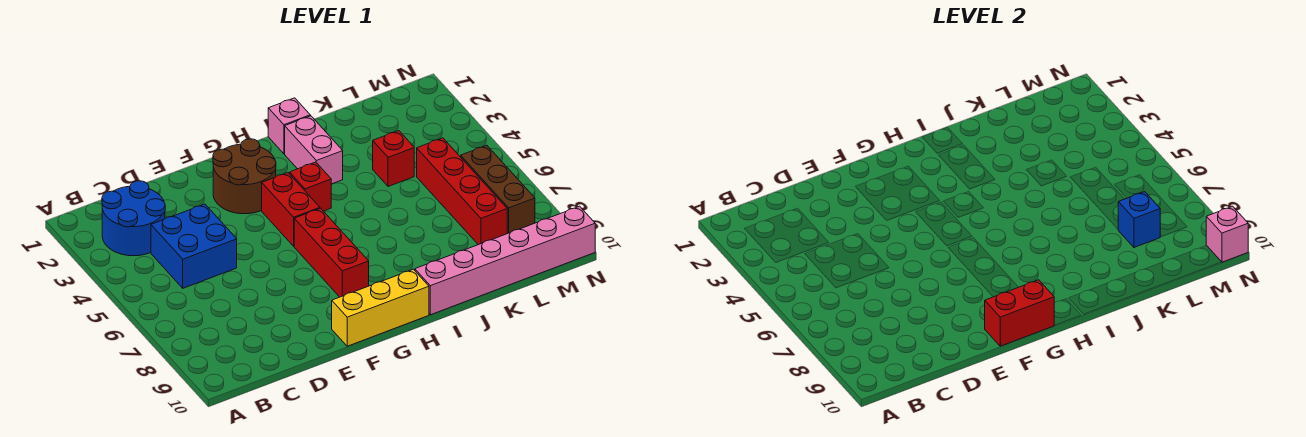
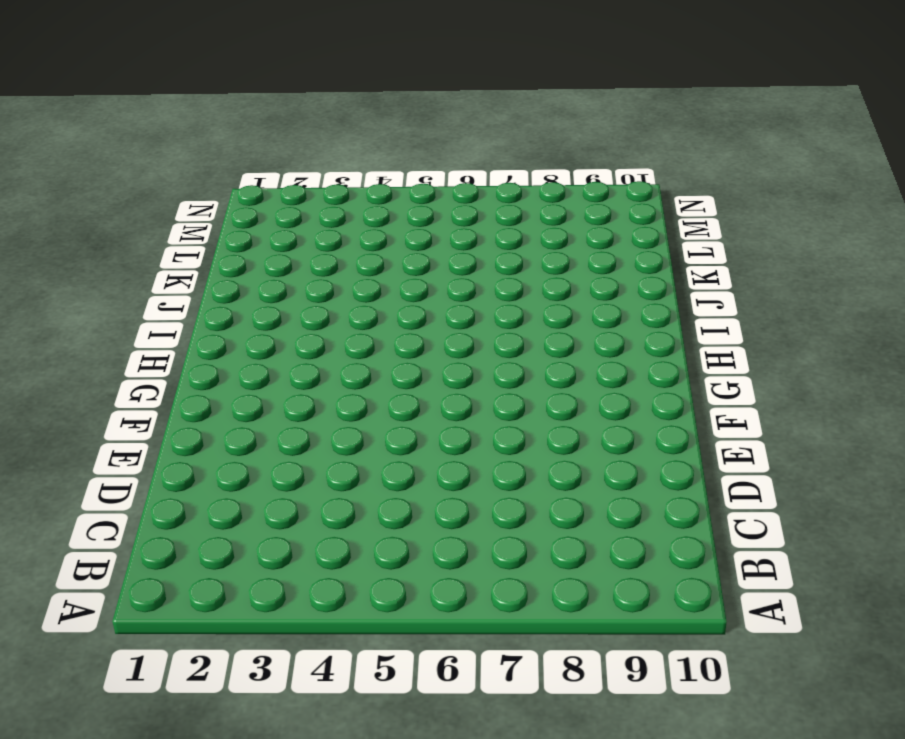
none -> blue round brick B2:C3 level 1
none -> blue brick C4:D5 level 1
none -> brown round brick F2:G3 level 1

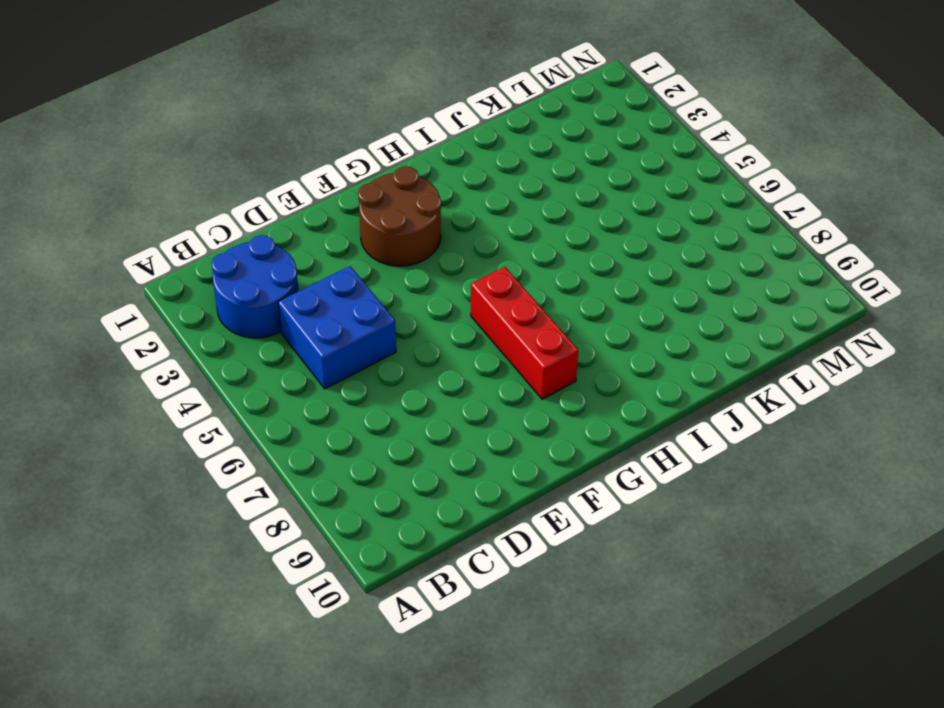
none -> yellow brick F10:H10 level 1
none -> red brick G4:G5 level 1
none -> red brick H4 level 1

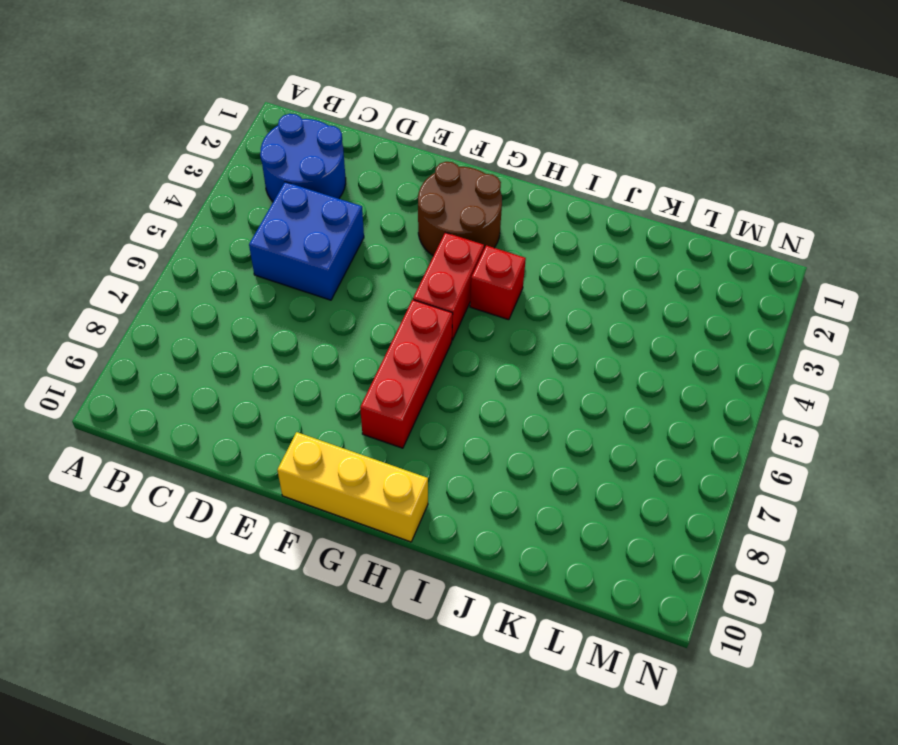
none -> pink brick I1 level 1
none -> pink brick I2:I3 level 1
none -> pink brick I10:N10 level 1

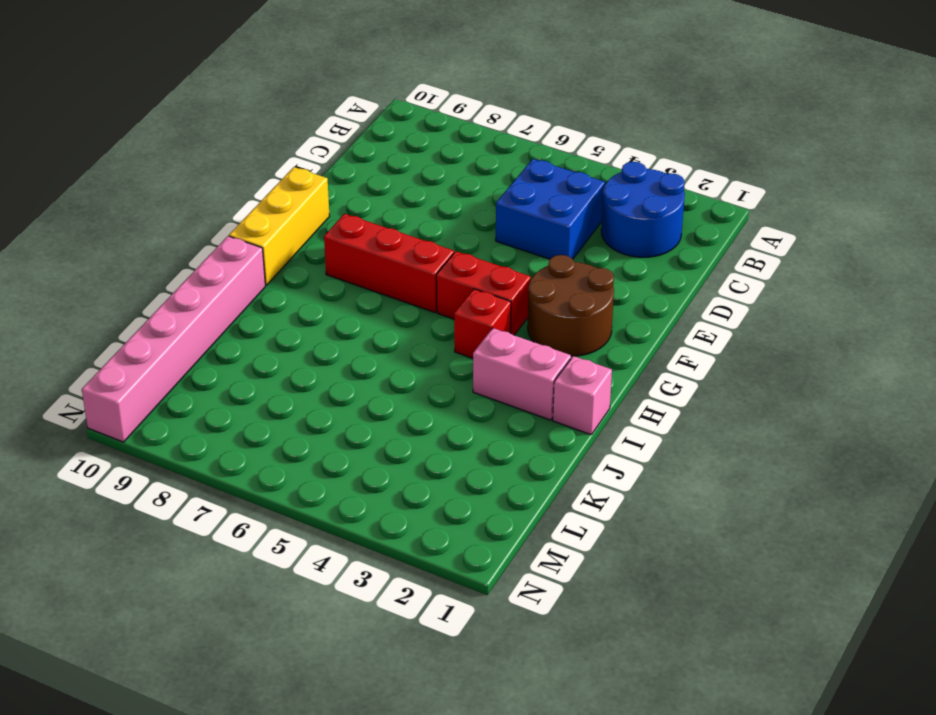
none -> red brick K4 level 1
none -> red brick L5:L8 level 1
none -> brown brick M6:M8 level 1

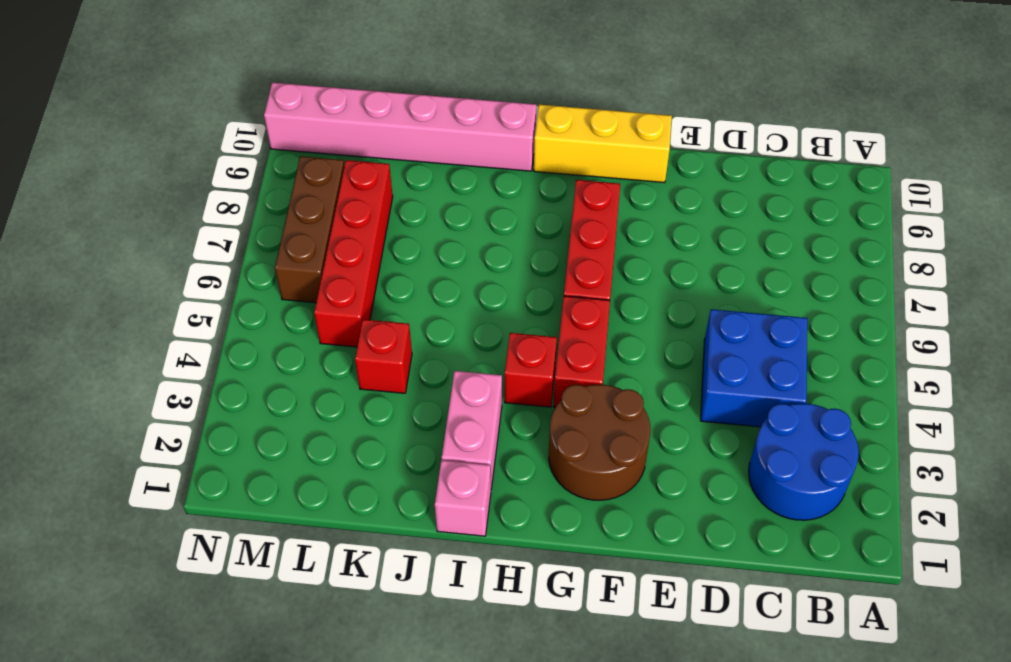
none -> red brick F10:G10 level 2
none -> blue brick L8 level 2
none -> pink brick N10 level 2

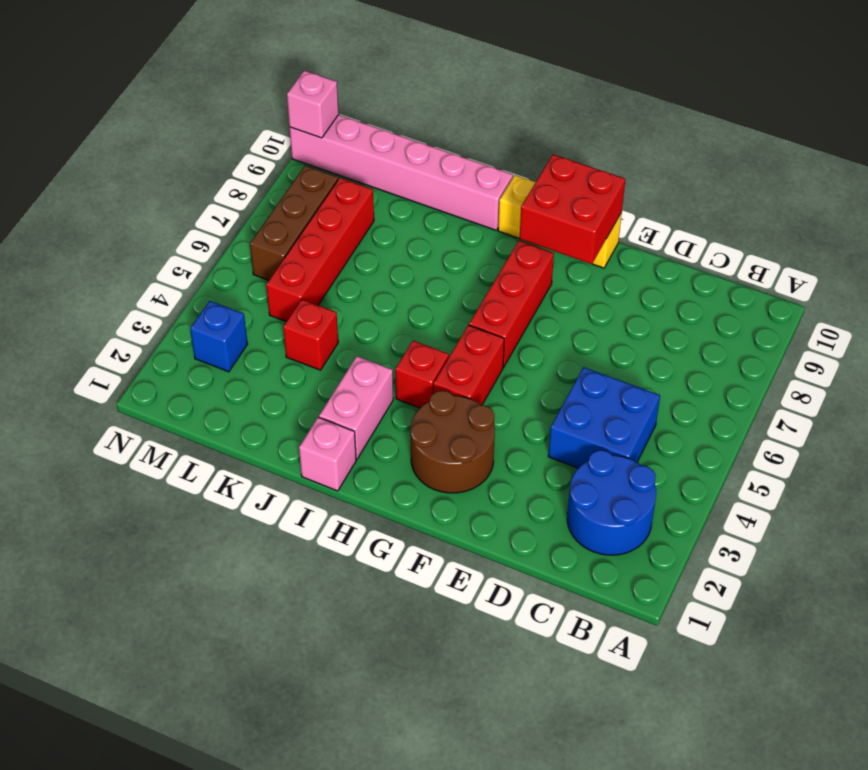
red brick F9:G10 level 2 -> red brick F10:G10 level 2
blue brick M3 level 1 -> blue brick L8 level 2

